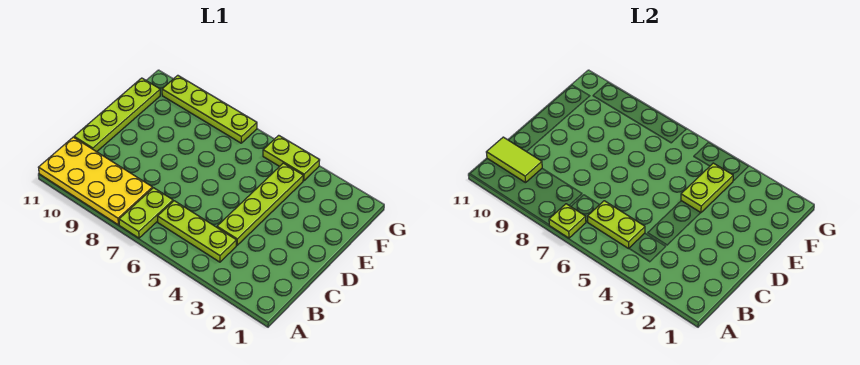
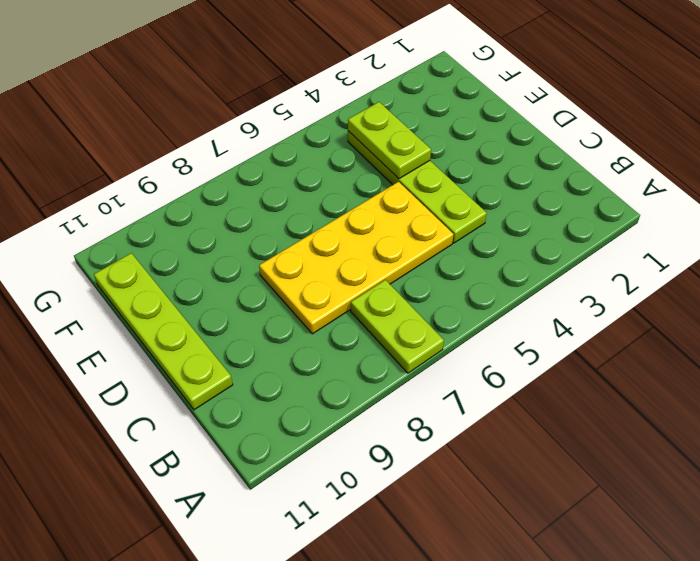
yellow plate C5:D8 level 1 -> yellow plate A8:B11 level 1
none -> lime plate B4:B6 level 1
none -> lime plate G4:G5 level 1

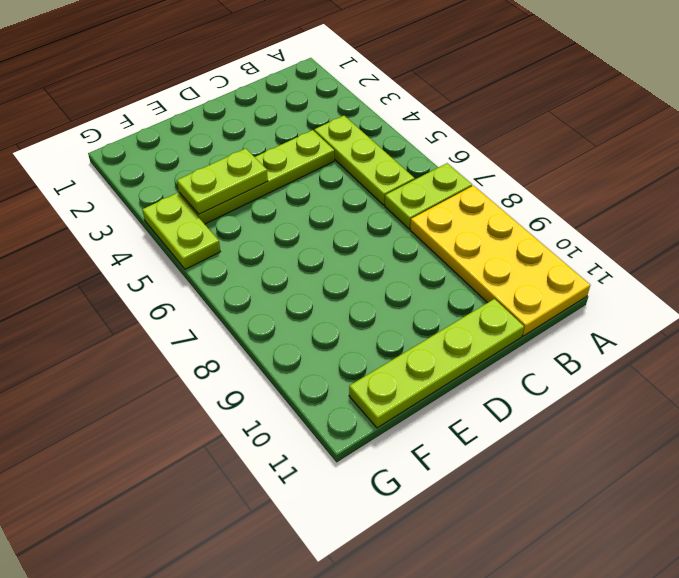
none -> lime plate G7:G10 level 1
none -> lime plate A7 level 2

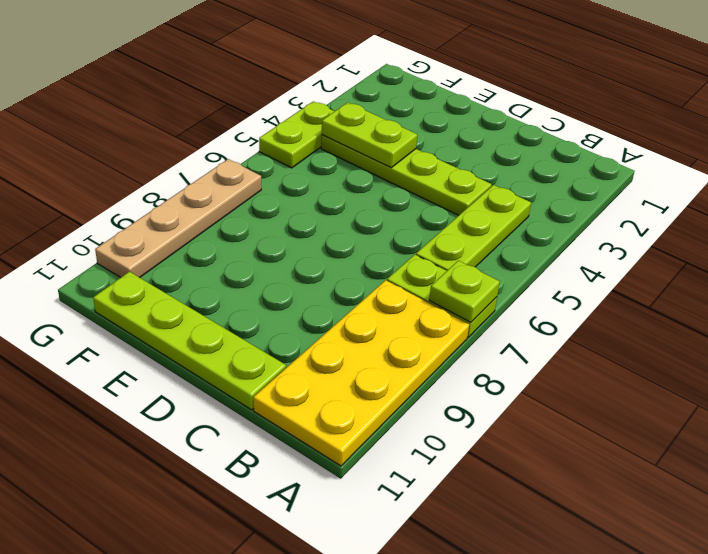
tan plate G7:G10 level 1 -> lime plate G7:G10 level 1
none -> lime plate B5:B6 level 2
none -> lime tile B10:B11 level 2

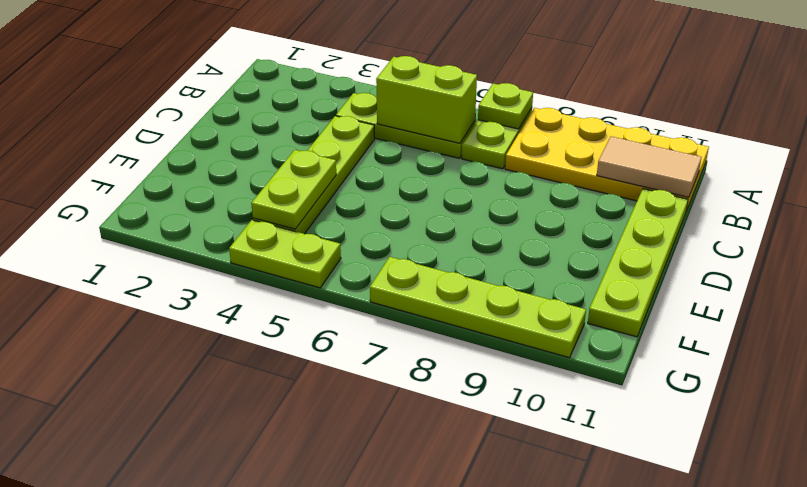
lime brick B5:B6 level 2 -> lime plate B5:B6 level 2
tan tile B10:B11 level 2 -> lime tile B10:B11 level 2

